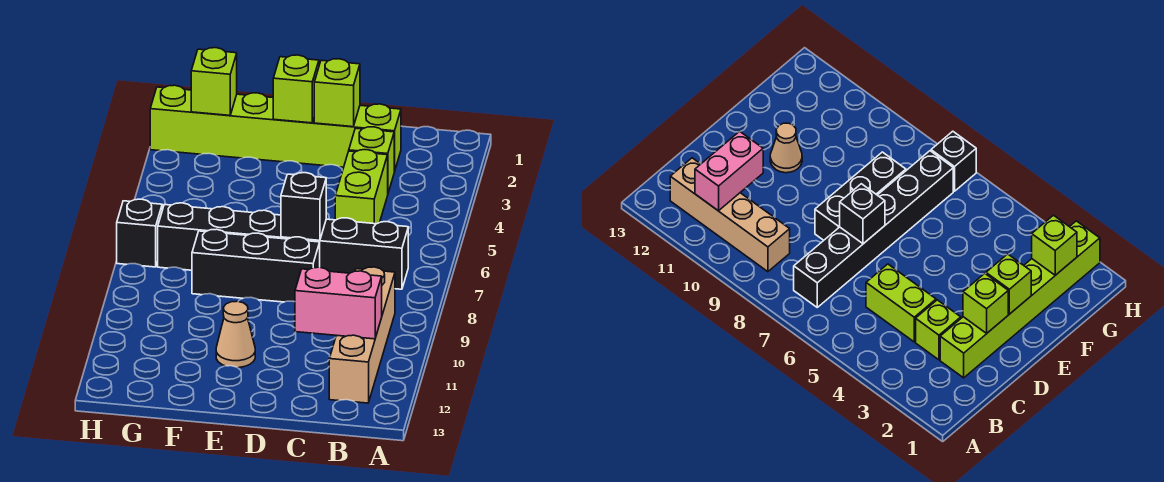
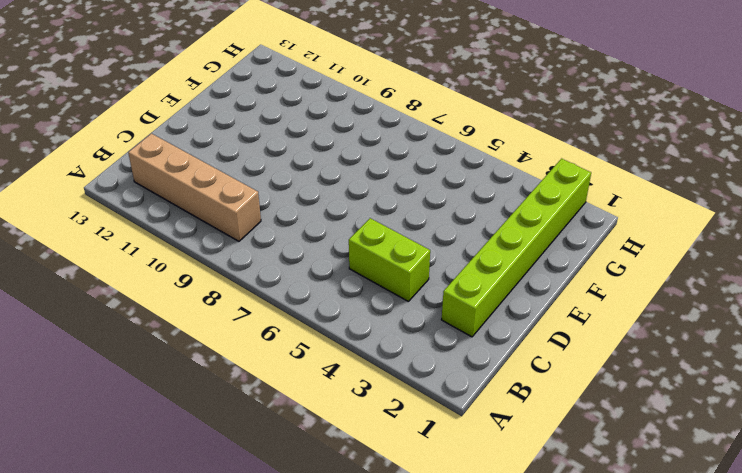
none -> black brick B7:G7 level 1
none -> lime brick C3 level 1
none -> black brick D8:F8 level 1

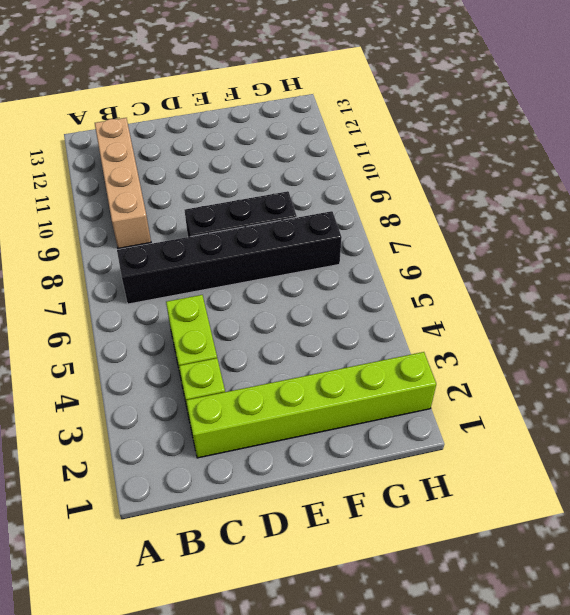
none -> tan cone E11 level 1
none -> black brick H7 level 1
none -> pink brick B11:C11 level 2

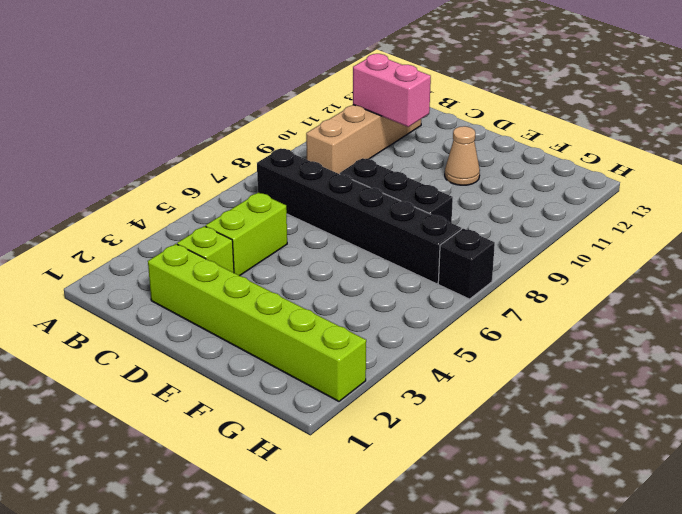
none -> lime brick D2 level 2
none -> black brick D7 level 2
none -> lime brick E2 level 2

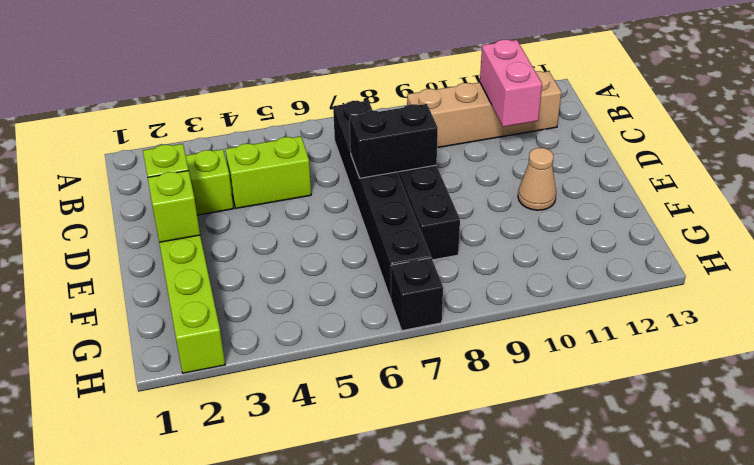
black brick D7:D8 level 2 -> black brick D7 level 2
none -> lime brick G2 level 2

